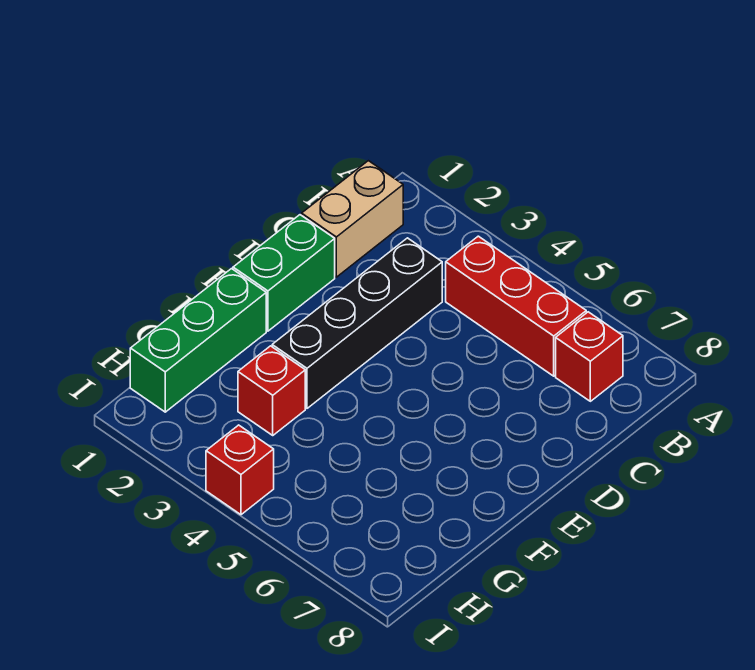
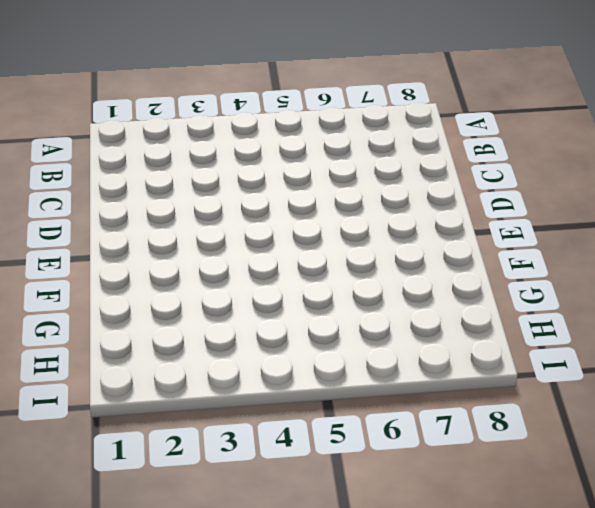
none -> tan brick B1:C1 level 1
none -> red brick B4:B6 level 1

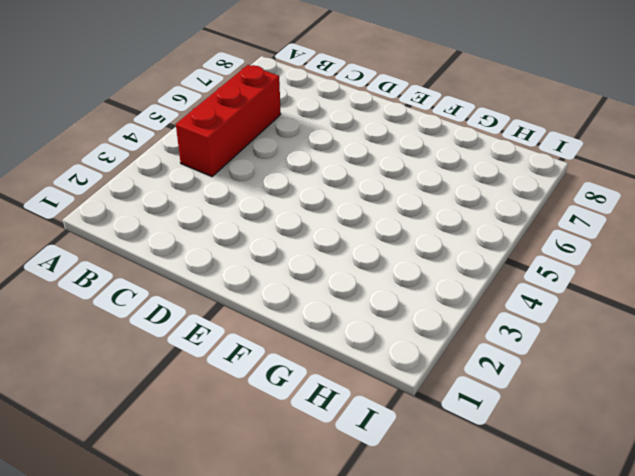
none -> tan brick B1:C1 level 1
none -> red brick B7 level 1

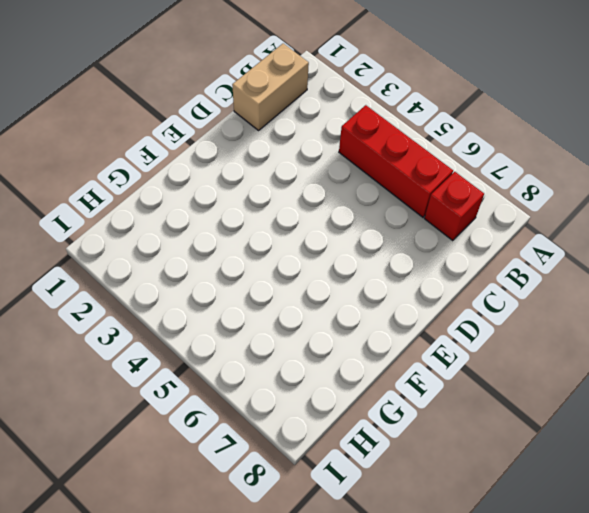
none -> black brick C3:F3 level 1
none -> green brick D1:E1 level 1

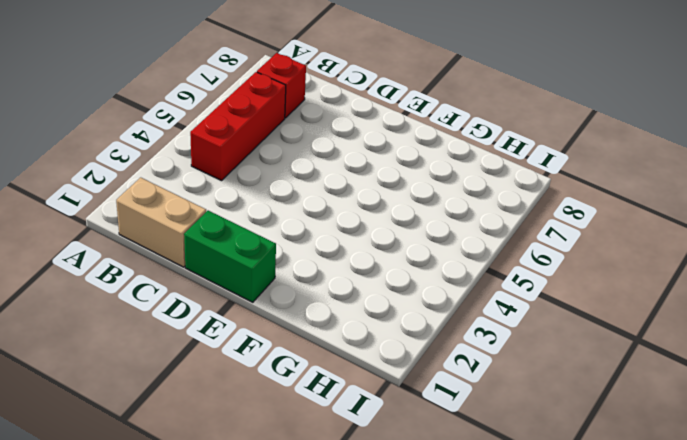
none -> black brick C3:F3 level 1
none -> green brick F1:H1 level 1

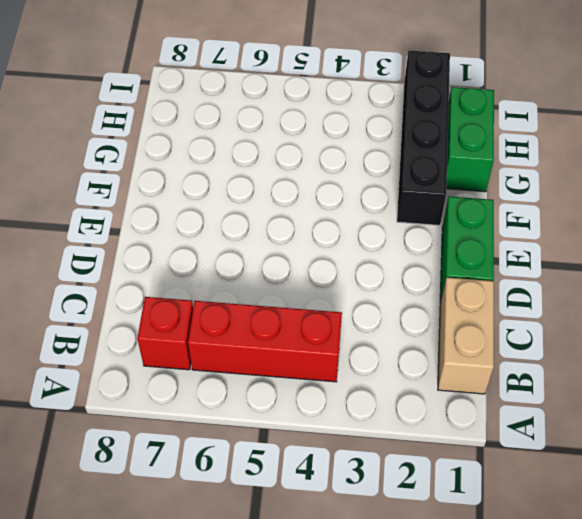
black brick F2:I2 level 1 -> black brick C3:F3 level 1
green brick G1:H1 level 1 -> green brick F1:H1 level 1
none -> red brick G3 level 1
none -> red brick I4 level 1

